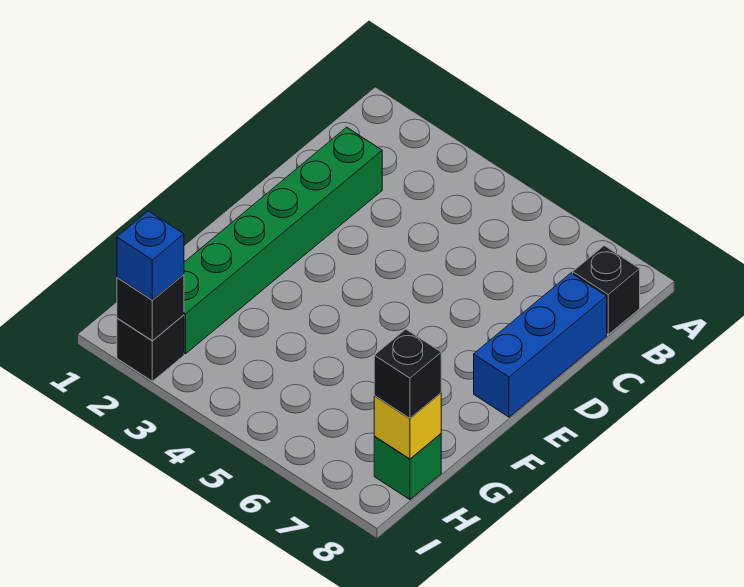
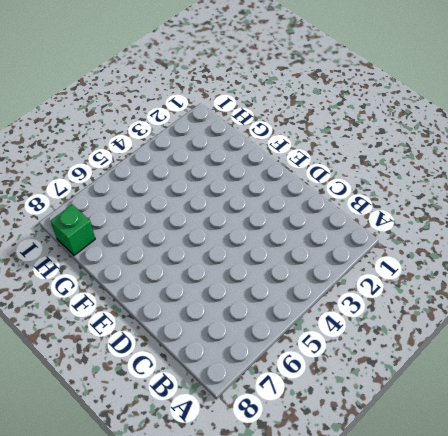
none -> black brick B8 level 1
none -> green brick C2:H2 level 1

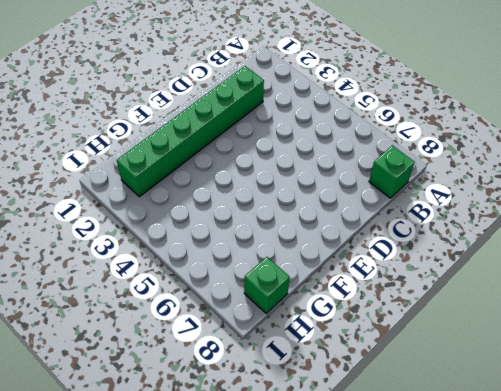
green brick B8 level 1 -> black brick B8 level 1
none -> blue brick C8:E8 level 1
none -> black brick I2 level 1

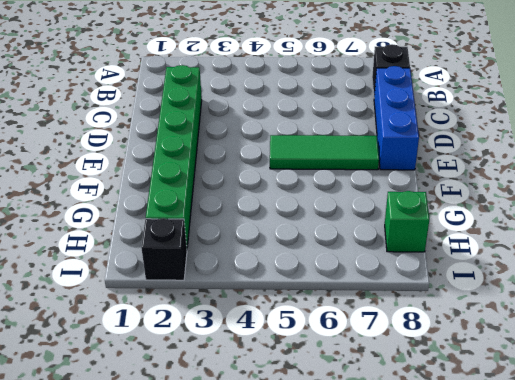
green tile E5:E7 level 1 -> none
none -> yellow brick H8 level 2
none -> black brick I2 level 2

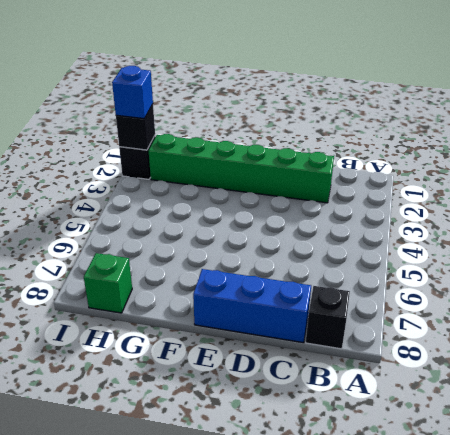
none -> yellow brick H8 level 2
none -> black brick H8 level 3

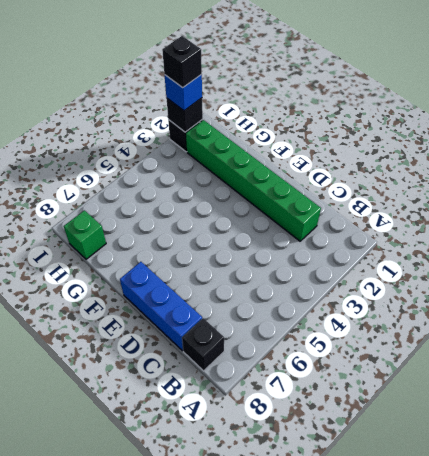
black brick I2 level 4 -> black brick H8 level 3
none -> yellow brick H8 level 2

